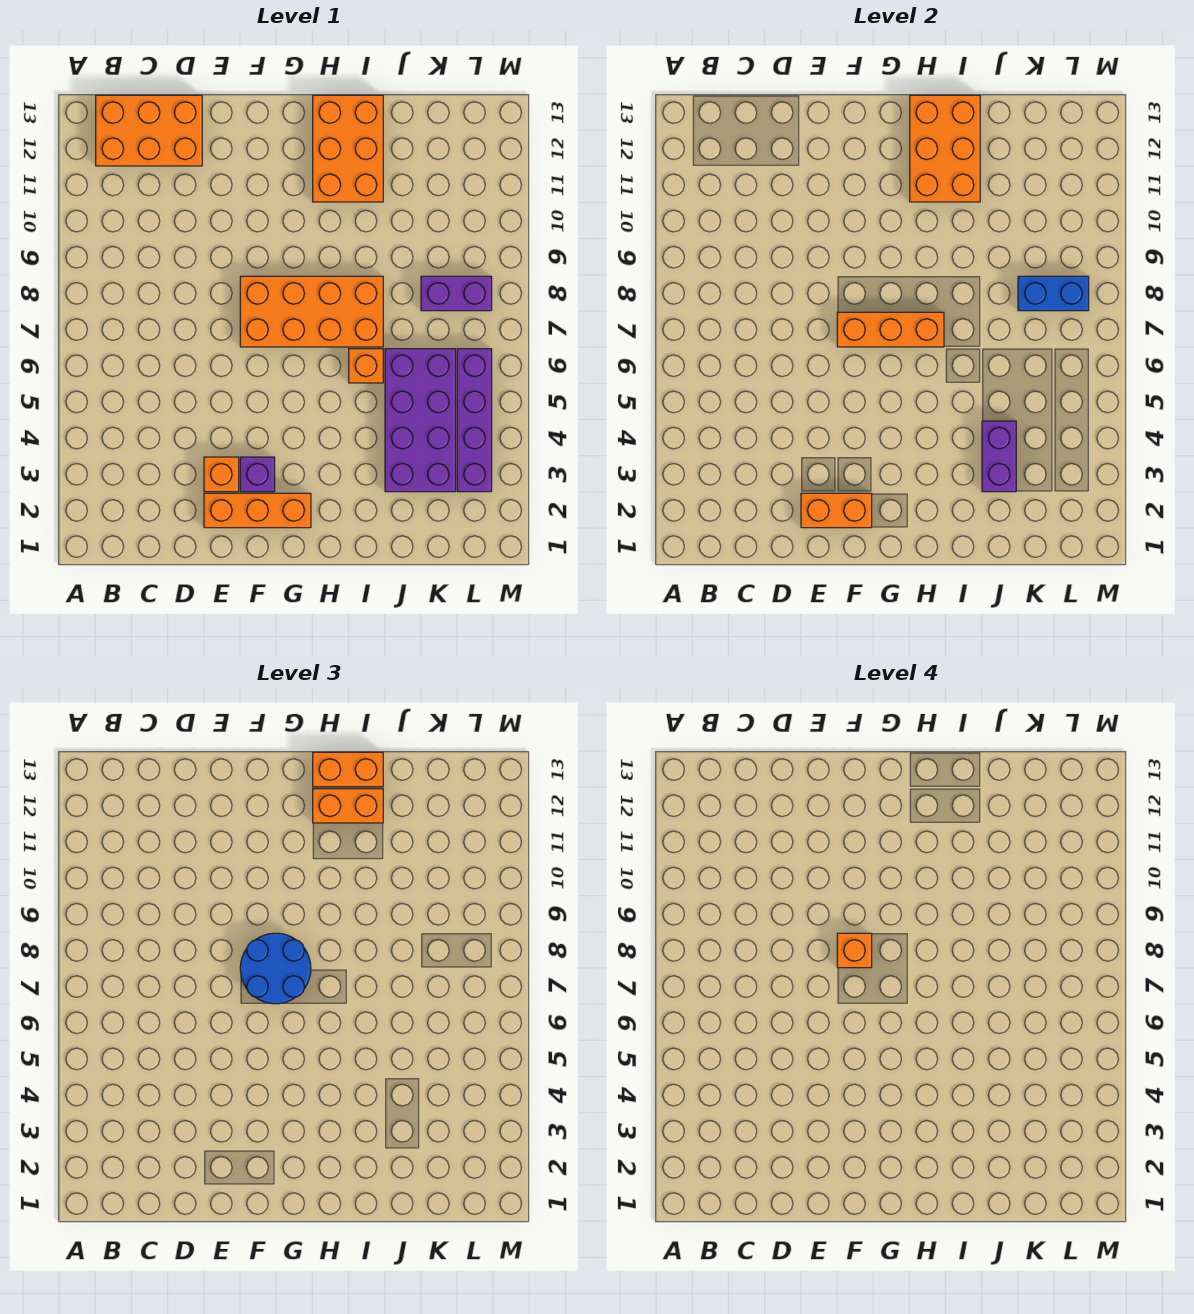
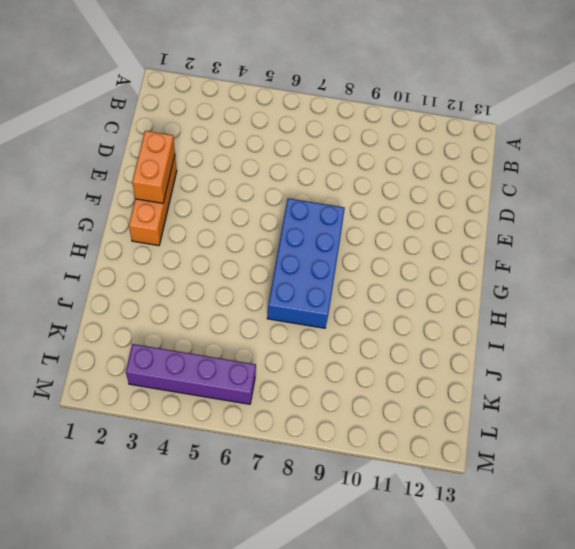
blue brick F7:I8 level 1 -> orange brick F7:I8 level 1
none -> orange brick B12:D13 level 1
none -> orange brick E3 level 1
none -> purple brick F3 level 1

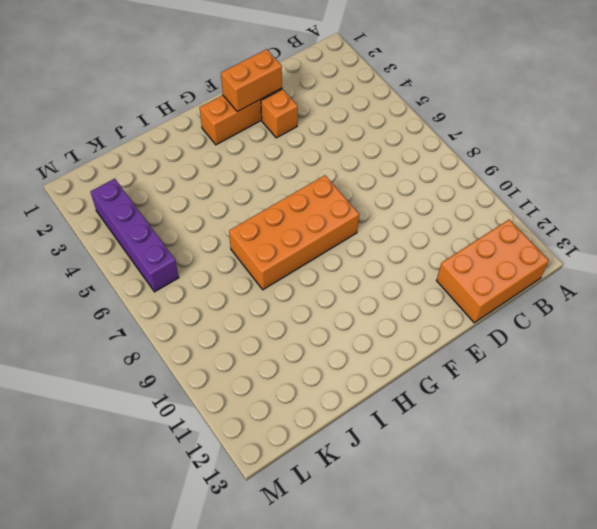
none -> purple brick F3 level 1
none -> orange brick H11:I13 level 1
none -> orange brick I6 level 1

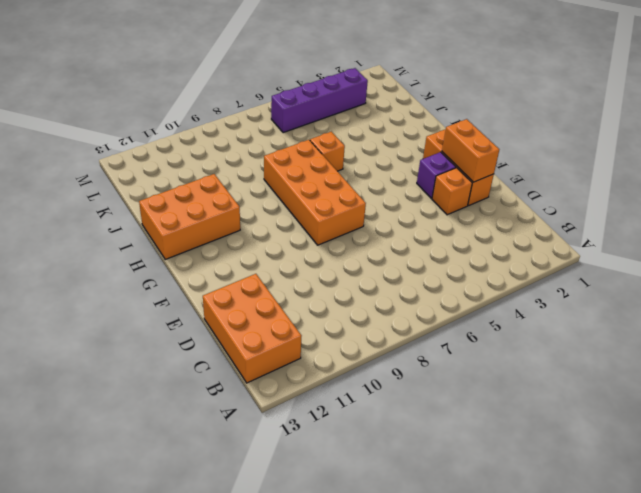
none -> purple brick J3:K6 level 1
none -> purple brick K8:L8 level 1
none -> orange brick F7:H7 level 2

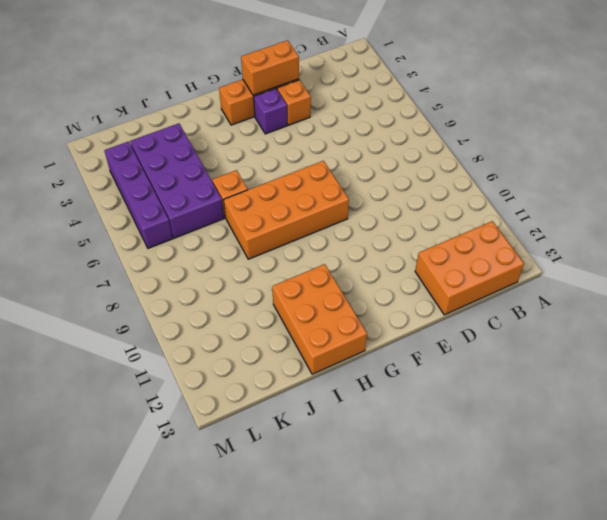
none -> purple brick K8:L8 level 1
none -> orange brick F7:H7 level 2
none -> orange brick H11:I13 level 2

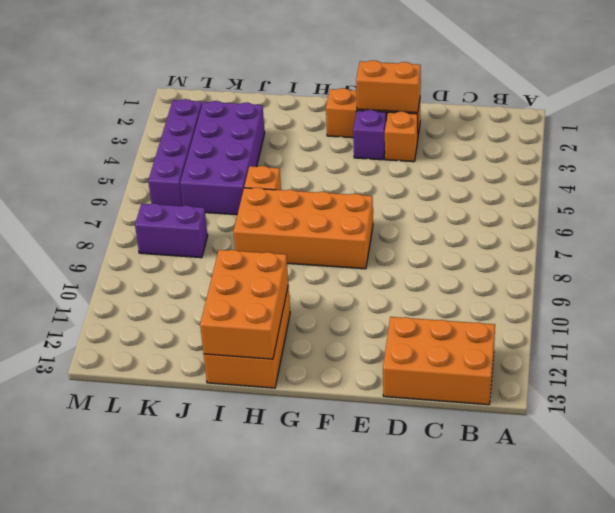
none -> orange brick F7:H7 level 2
none -> purple brick J3:J4 level 2
none -> blue brick K8:L8 level 2

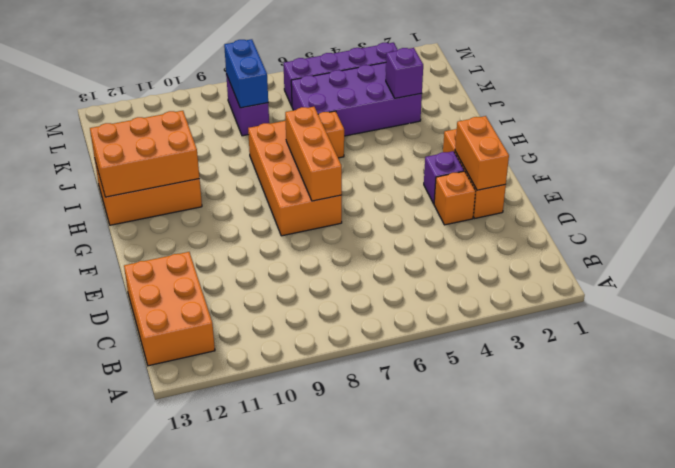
purple brick J3 level 2 -> purple brick J3:J4 level 2
none -> blue round brick F7:G8 level 3
none -> orange brick H12:I12 level 3
none -> orange brick H13:I13 level 3

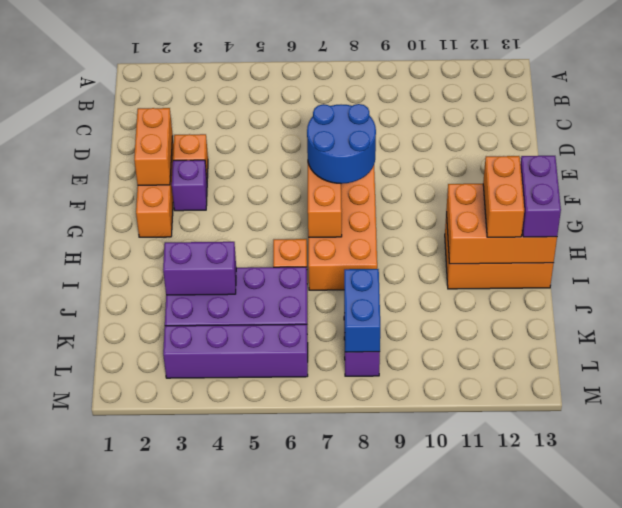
purple brick H13:I13 level 3 -> orange brick H13:I13 level 3
none -> orange brick B12:D13 level 1
none -> orange brick F8 level 4

